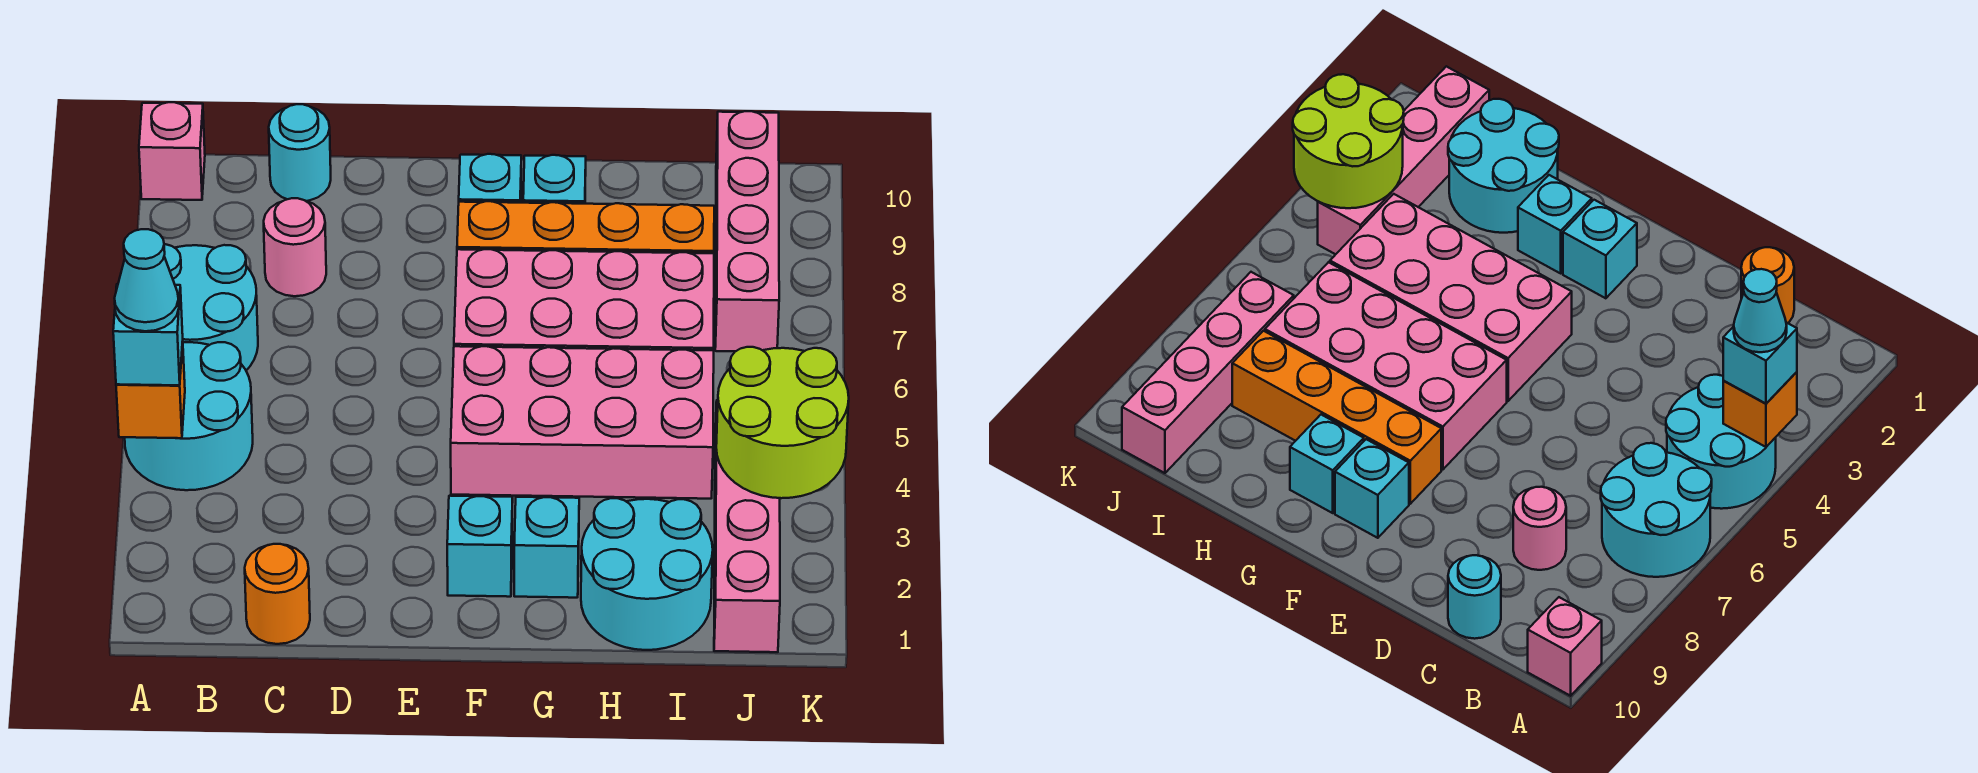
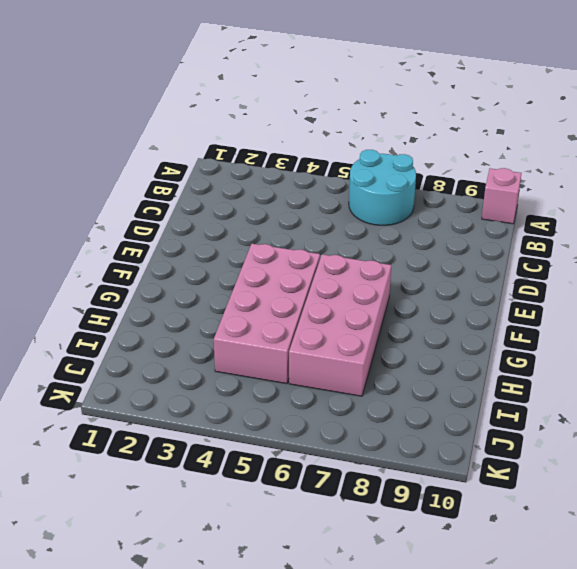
none -> cyan round brick A4:B5 level 1
none -> orange round brick C1 level 1
none -> pink round brick C8 level 1

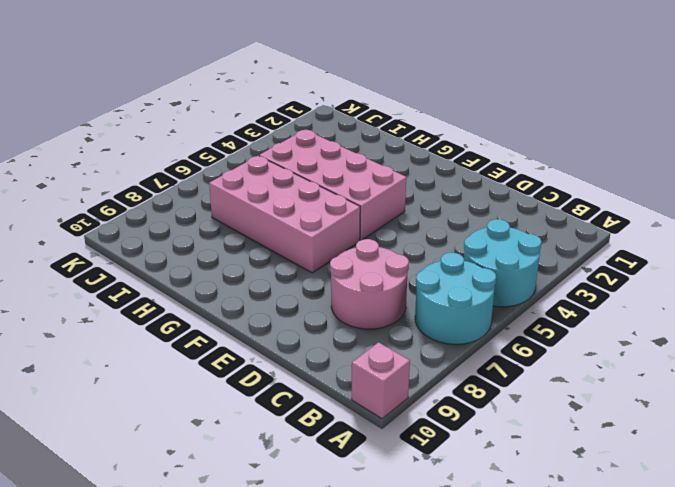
pink round brick C7:D8 level 1 -> pink round brick C8 level 1
none -> orange round brick C1 level 1
none -> cyan round brick C10 level 1
none -> cyan brick F2 level 1

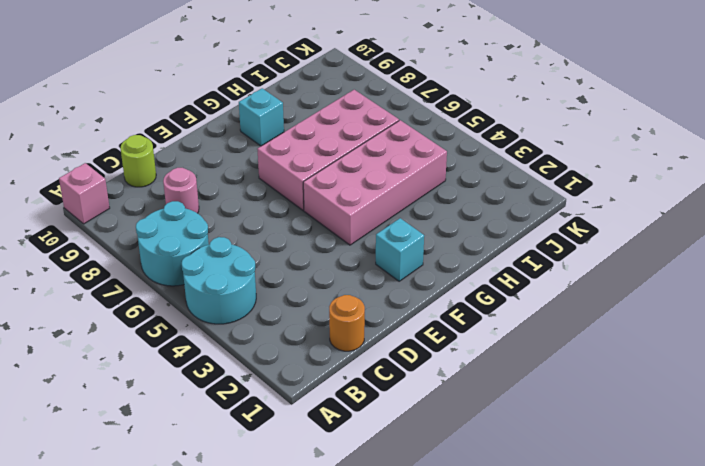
lime round brick C10 level 1 -> cyan round brick C10 level 1
none -> orange brick F8:I8 level 1
none -> cyan brick F9 level 1
none -> cyan brick G2 level 1

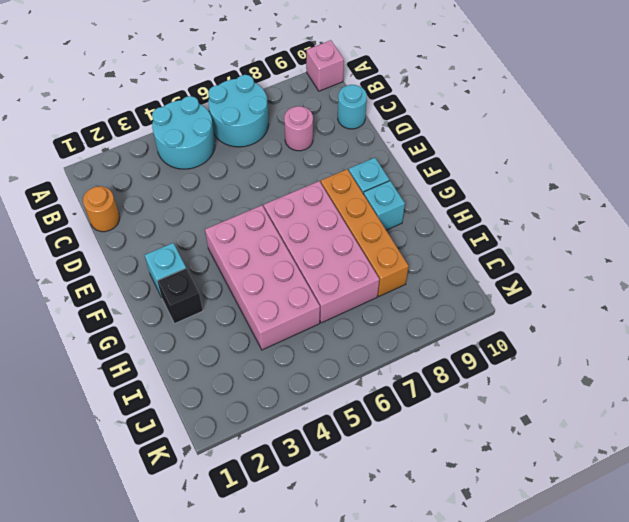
black brick G2 level 1 -> cyan brick G2 level 1
none -> cyan round brick H1:I2 level 1
none -> pink brick J1:J4 level 1
none -> pink brick J7:J10 level 1

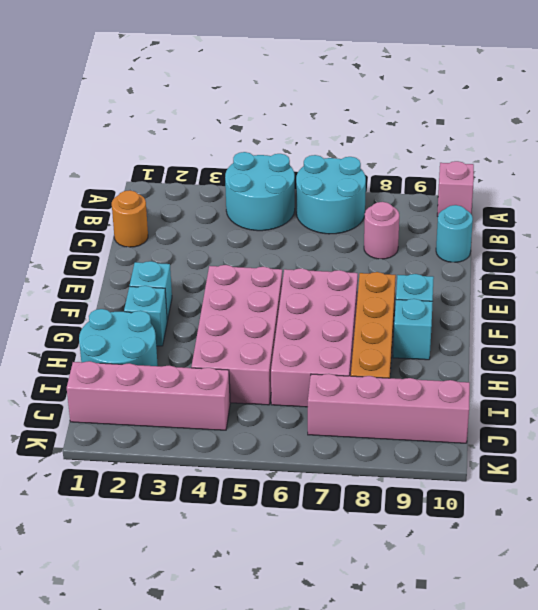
none -> orange brick A4 level 2
none -> lime round brick J3:K4 level 2
none -> cyan brick A4 level 3

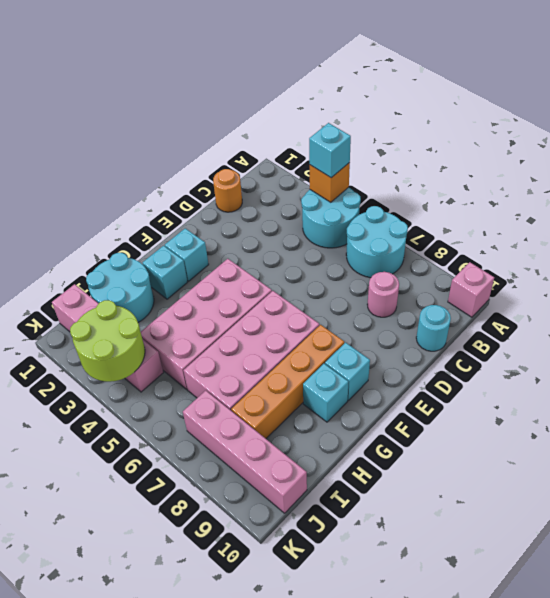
none -> cyan cone A4 level 4

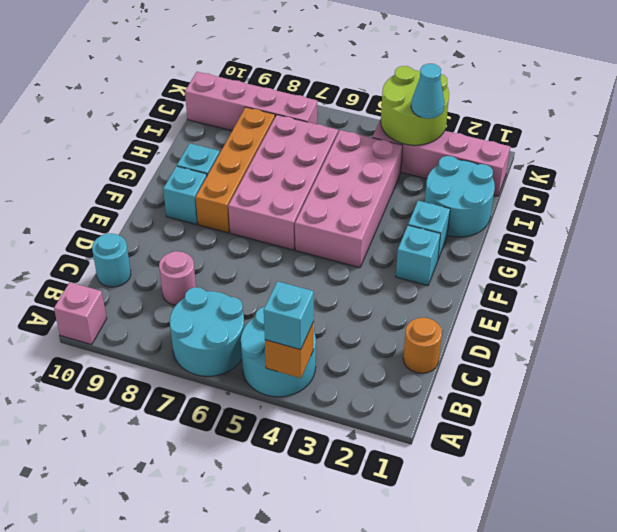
cyan cone J3 level 3 -> cyan cone A4 level 4

